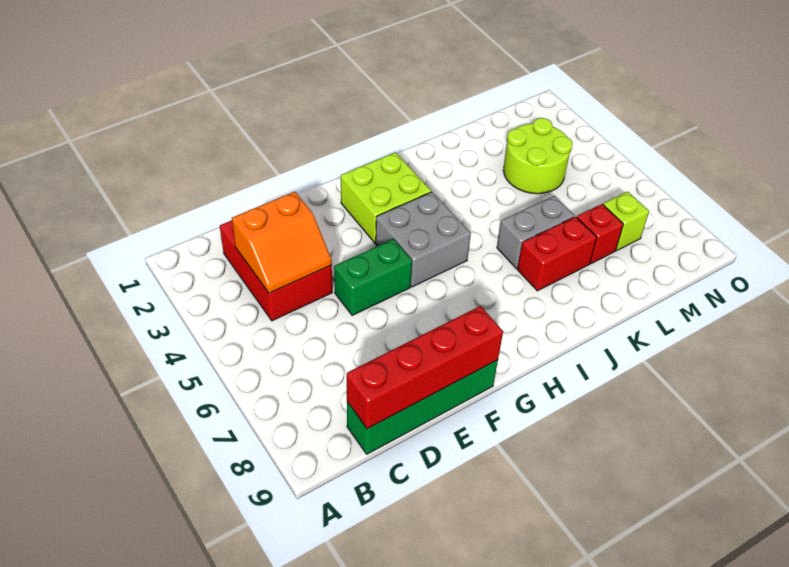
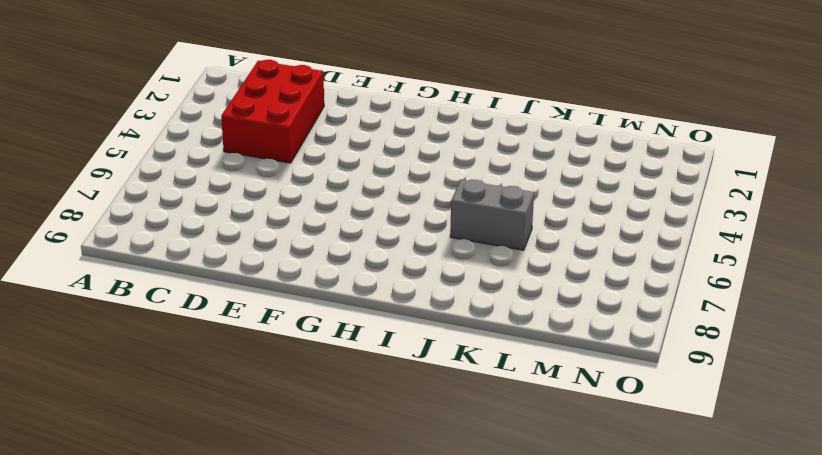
none -> green brick C9:F9 level 1
none -> green brick E5:F5 level 1
none -> lime brick G2:H3 level 1

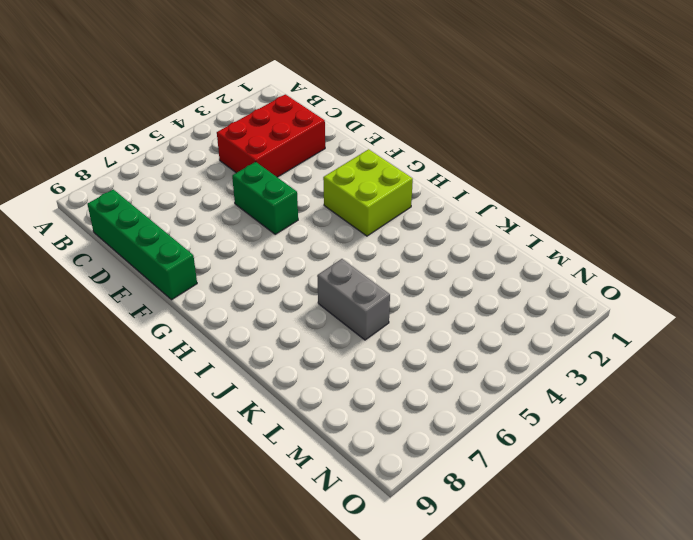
none -> grey brick G4:H5 level 1
none -> red brick J7:K7 level 1
none -> lime round brick L3:M4 level 1

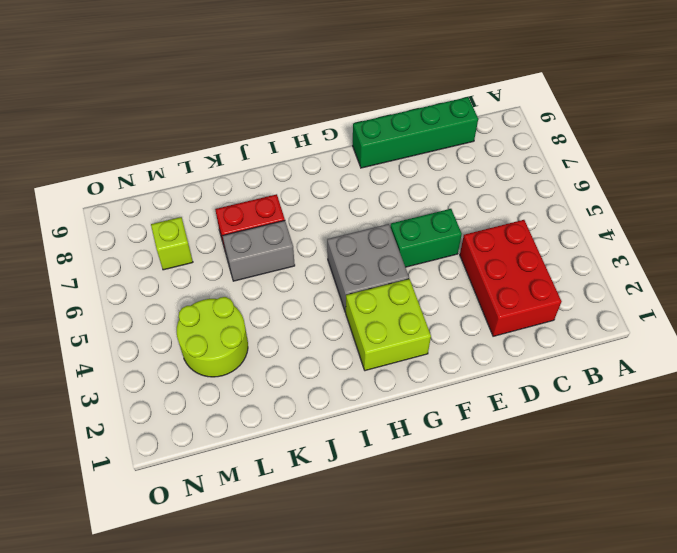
none -> red brick L7 level 1
none -> orange slope C3:D4 level 2 top 3
none -> red brick C9:F9 level 2

